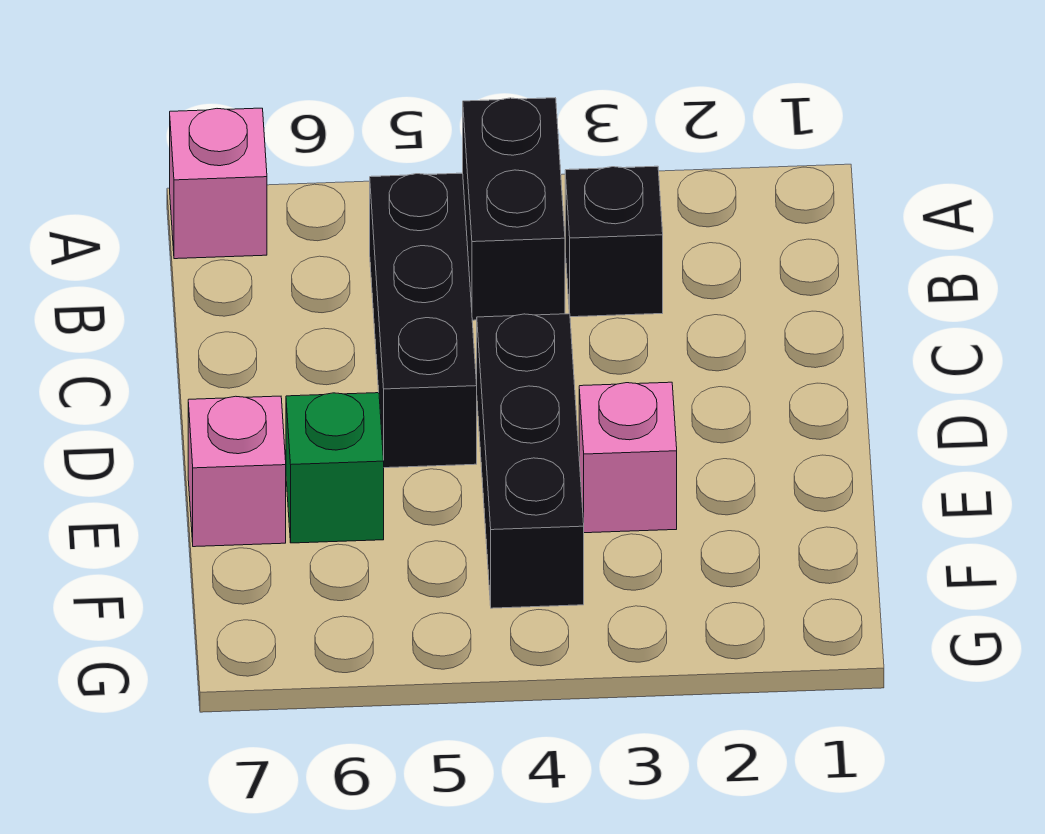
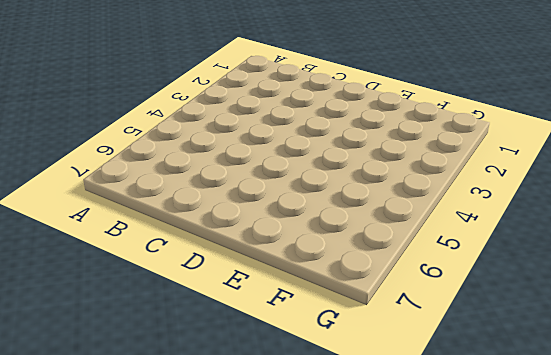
none -> black brick A4:B4 level 1
none -> pink brick A7 level 1

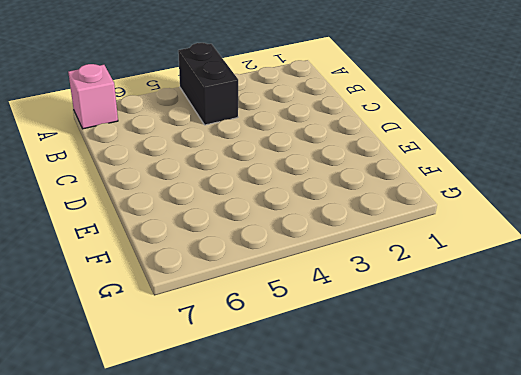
none -> black brick B3 level 1
none -> black brick B5:D5 level 1

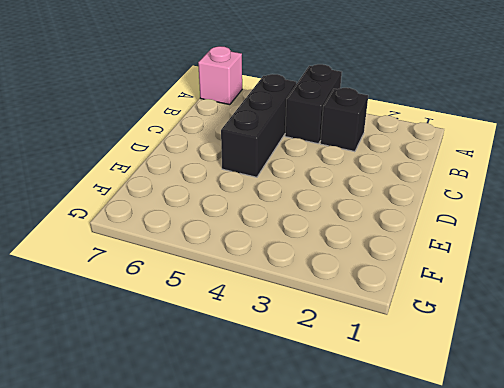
none -> black brick D4:F4 level 1
none -> pink brick E3 level 1

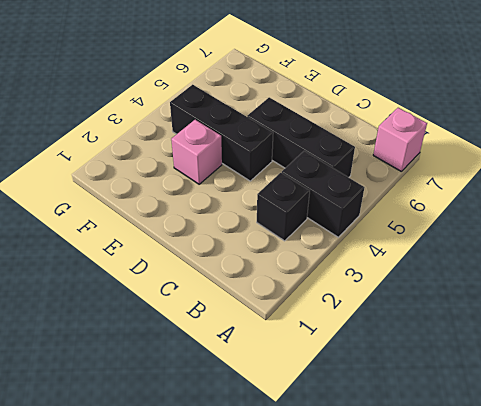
none -> green brick E6 level 1
none -> pink brick E7 level 1

